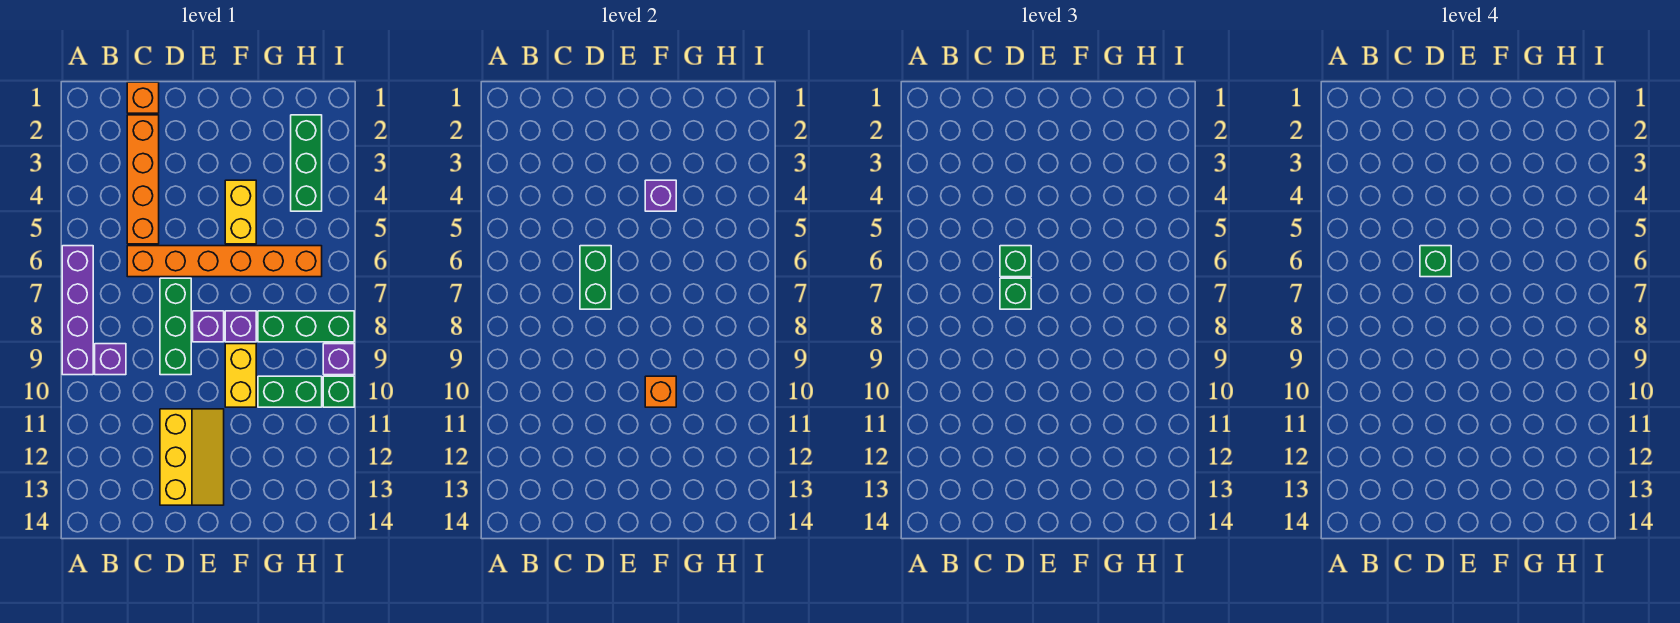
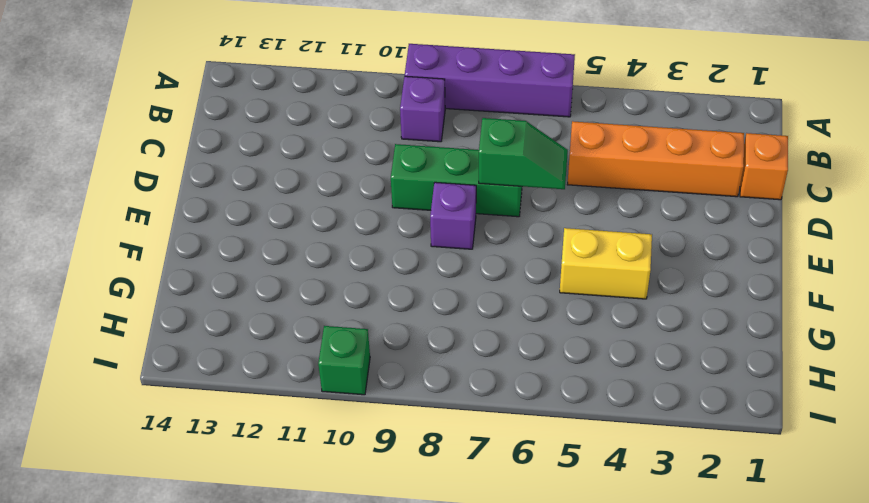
green slope D6:D7 level 2 top 7 -> green brick D6:D7 level 2
none -> orange brick C6:H6 level 1
none -> yellow slope D11:E13 level 1 top D
none -> purple brick F8 level 1

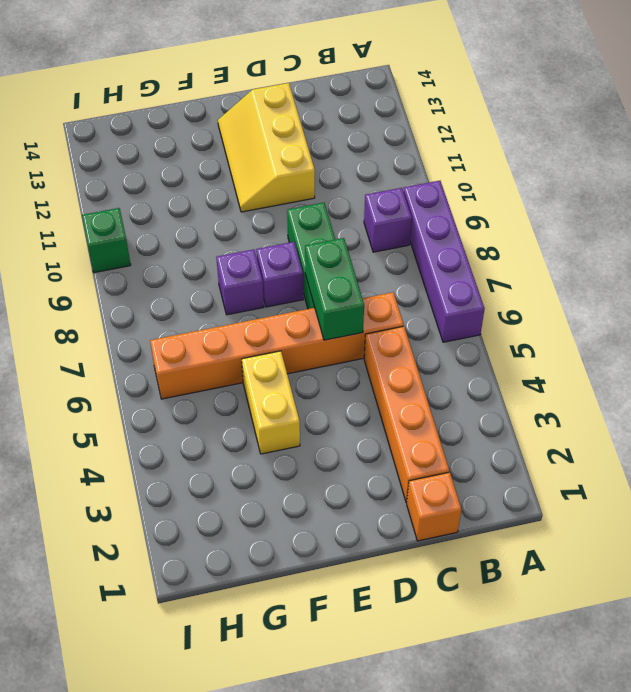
none -> yellow brick F9:F10 level 1
none -> green brick G8:I8 level 1
none -> green brick G10:H10 level 1

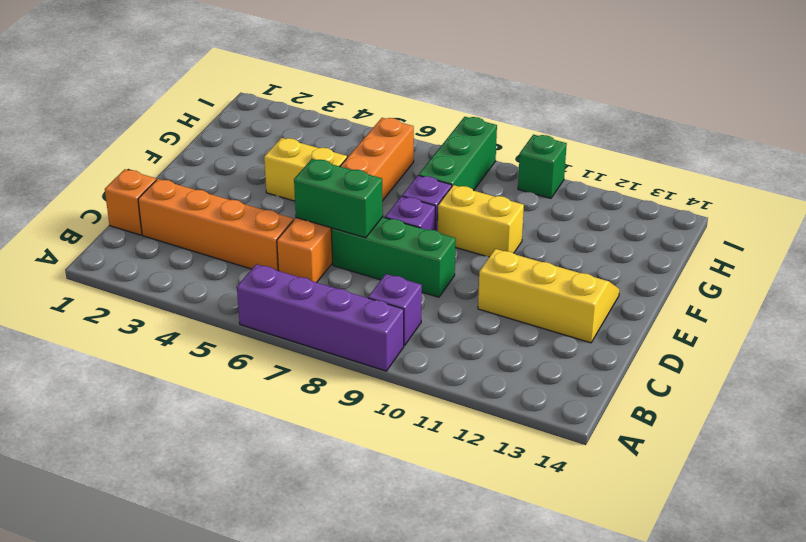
none -> green brick G10:H10 level 1
none -> green brick H2:H4 level 1
none -> purple brick I9 level 1

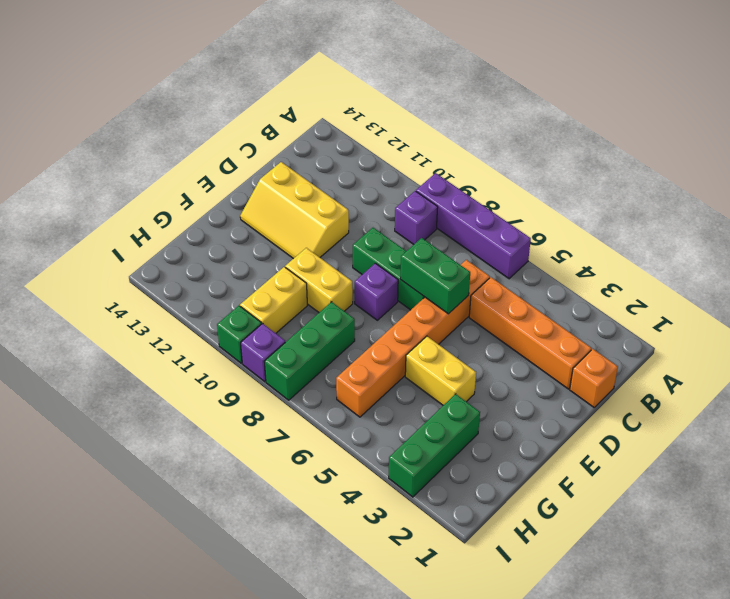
green brick G3:I3 level 1 -> green brick H2:H4 level 1
yellow brick G10:H10 level 1 -> green brick G10:H10 level 1
none -> purple brick F8 level 1
none -> purple brick F4 level 2
none -> orange brick F10 level 2

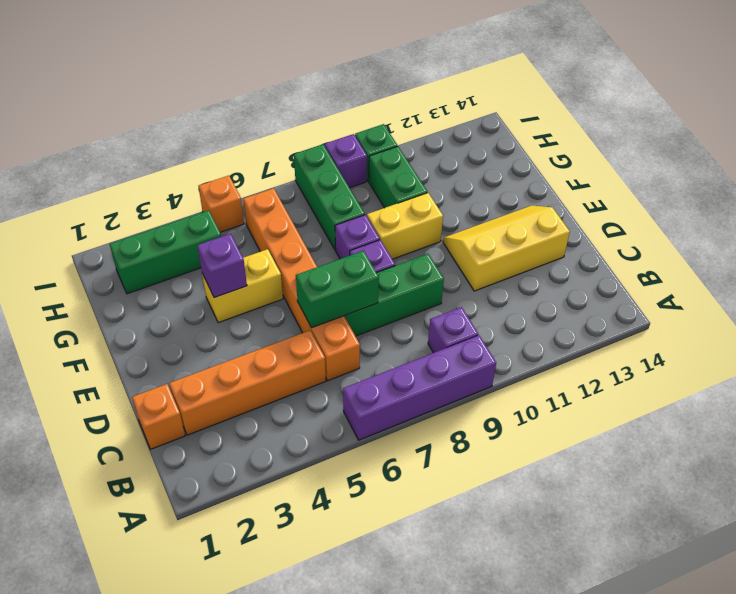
orange brick I5 level 1 -> orange brick F10 level 2
none -> green brick D6 level 3
none -> green brick D7 level 3
none -> green brick D6 level 4

